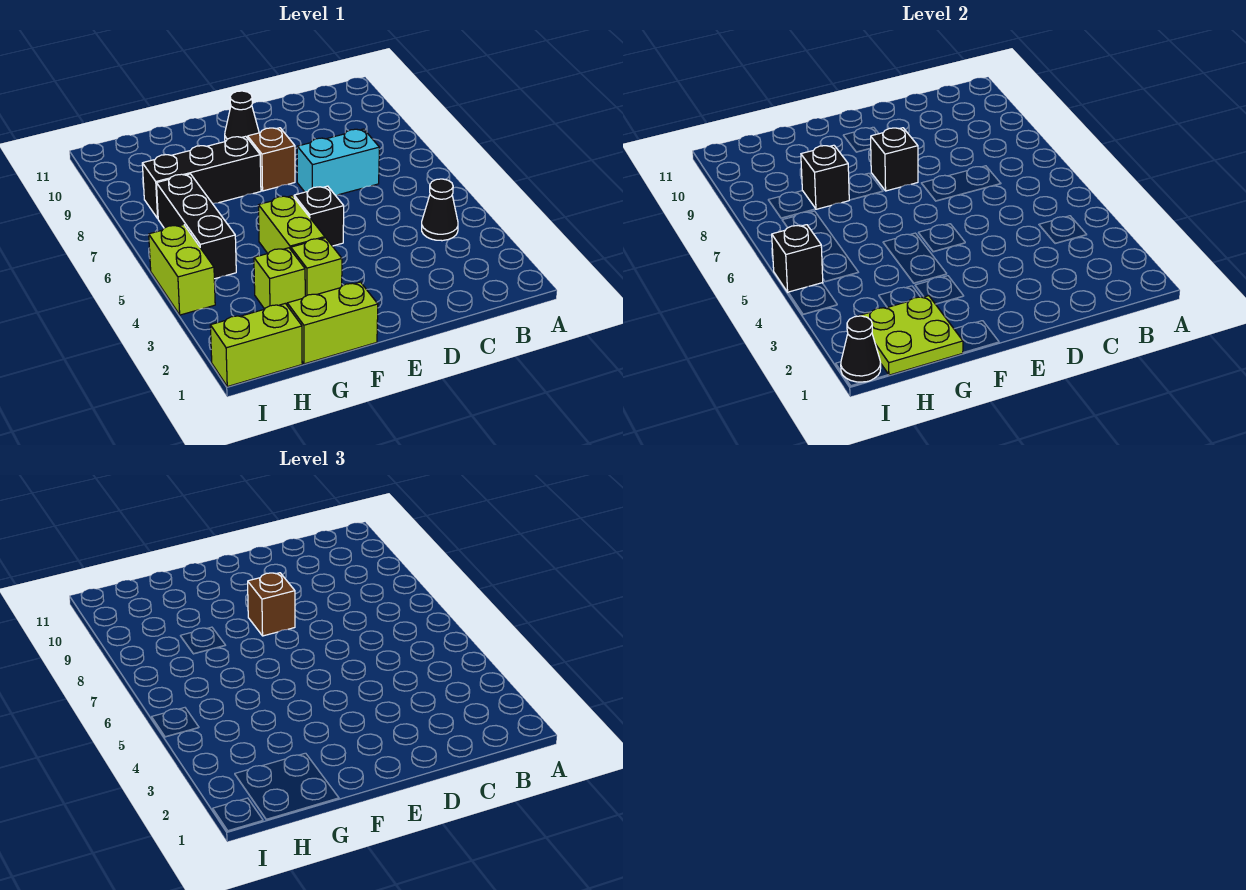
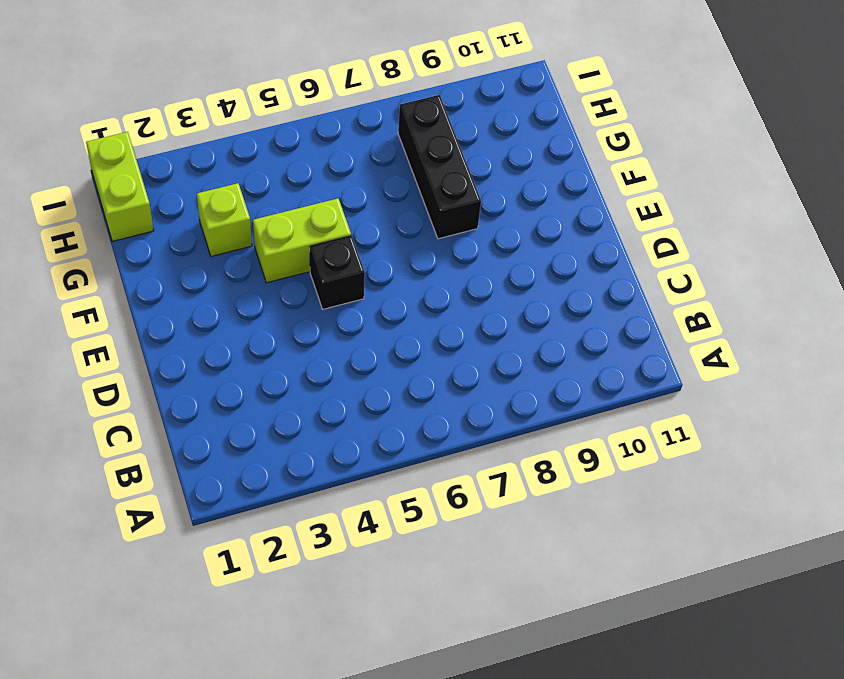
none -> black cone B4 level 1
none -> cyan brick C7:D7 level 1
none -> brown brick E8 level 1

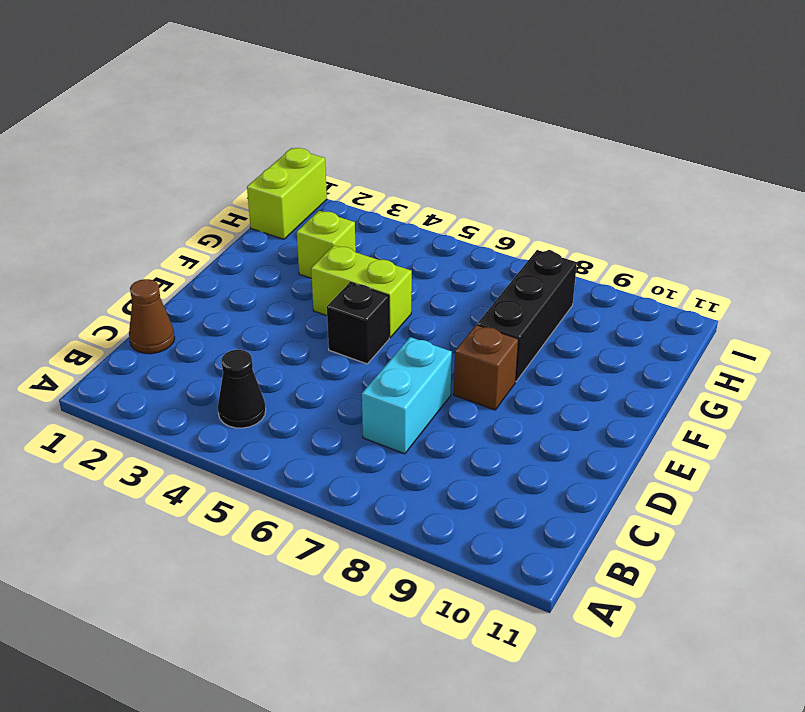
brown cone C1 level 1 -> none
none -> black cone E10 level 1
none -> lime brick F1:G1 level 1
none -> lime brick F3 level 1

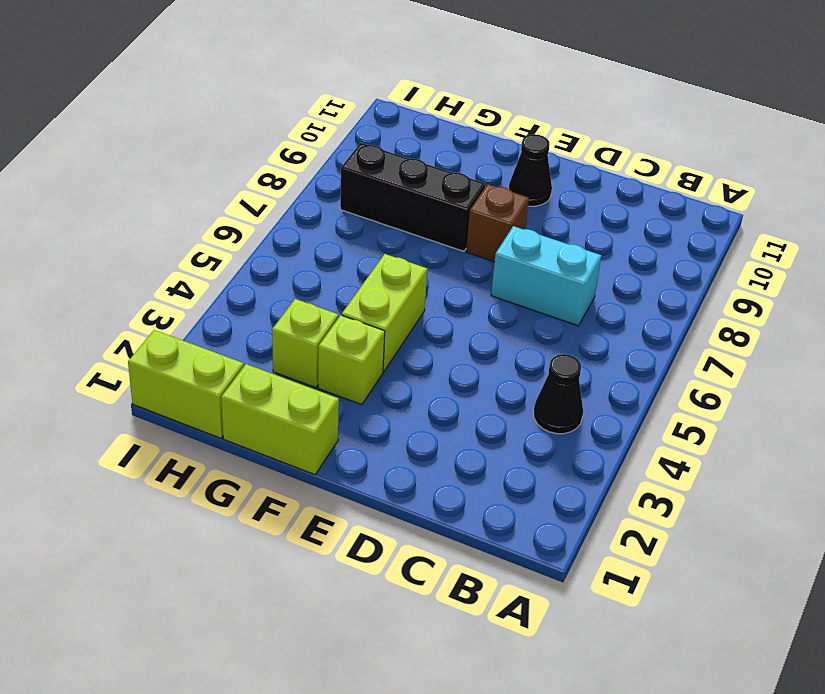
none -> black brick E5 level 1
none -> black brick H5:H7 level 1
none -> lime brick I4:I5 level 1

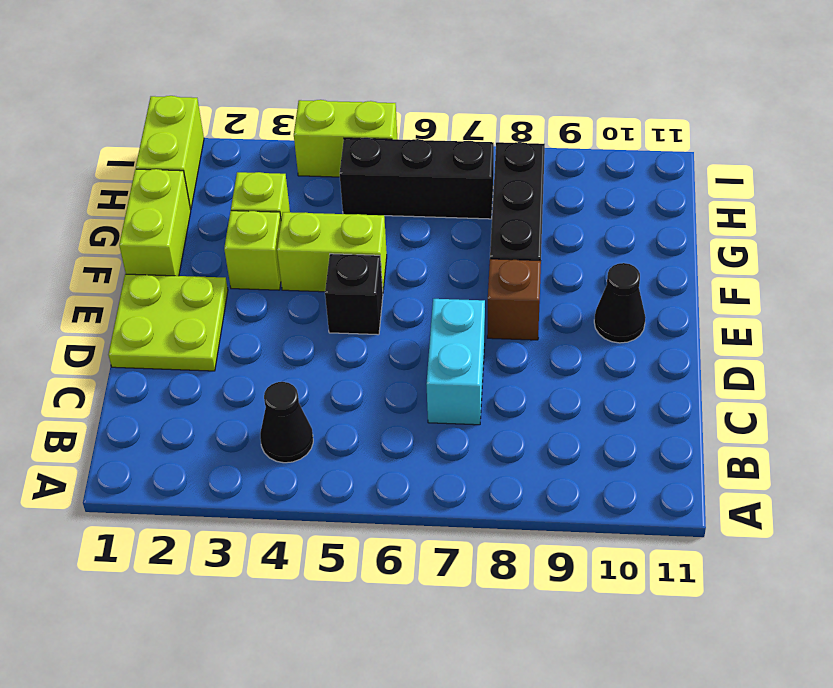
lime plate D1:E2 level 1 -> lime plate G1:H2 level 2
none -> black brick E8 level 2
none -> black brick G8 level 2
none -> black cone I1 level 2

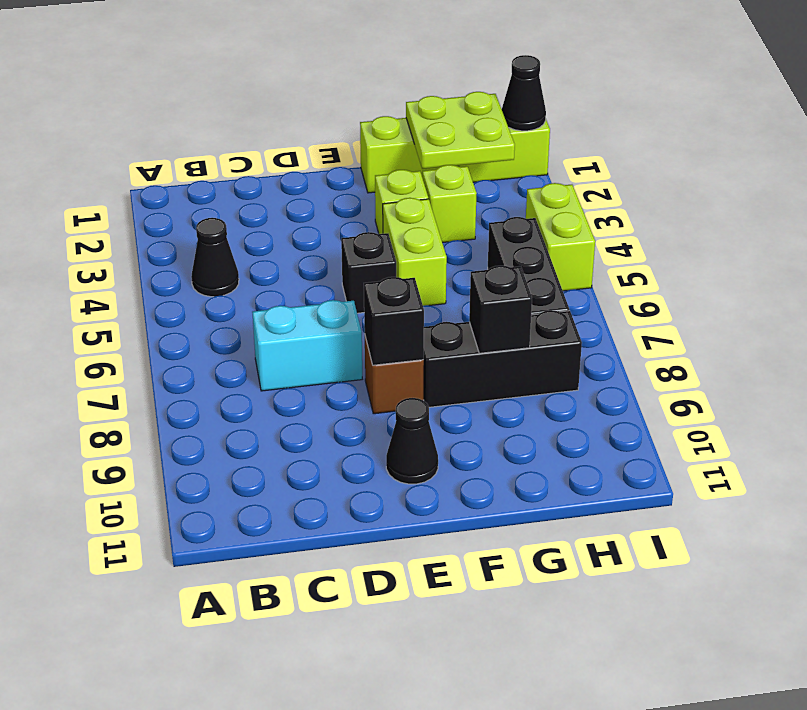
none -> black brick I5 level 2
none -> brown brick E8 level 3

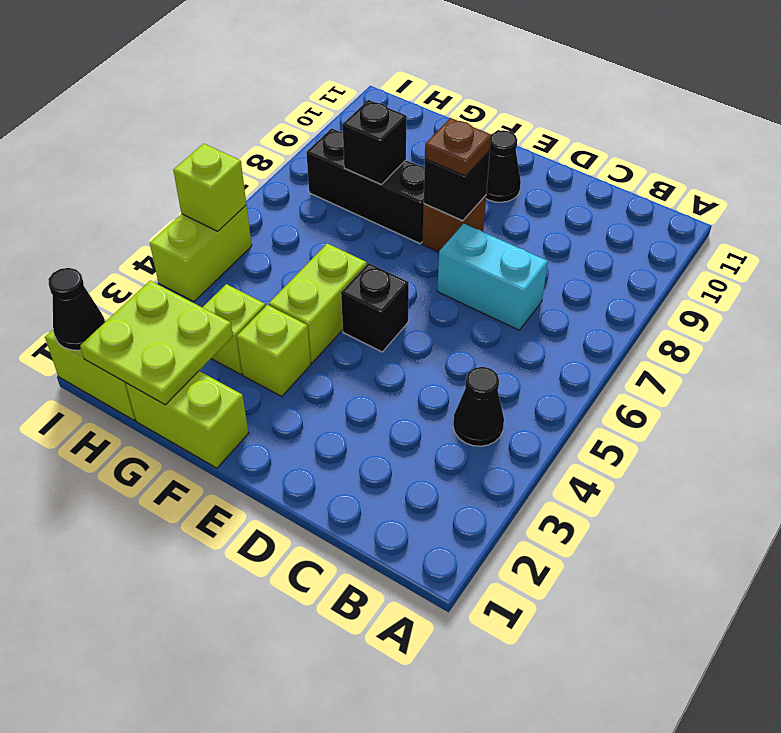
brown plate E8 level 3 -> brown brick E8 level 3
lime brick I5 level 2 -> black brick I5 level 2
none -> black brick H5:H7 level 1

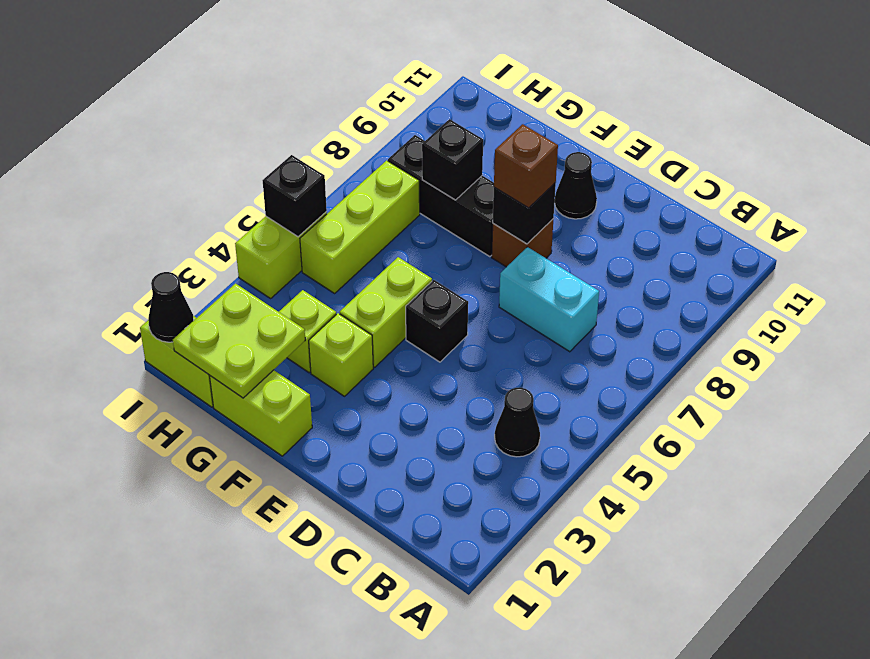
lime brick H5:H7 level 1 -> black brick H5:H7 level 1

